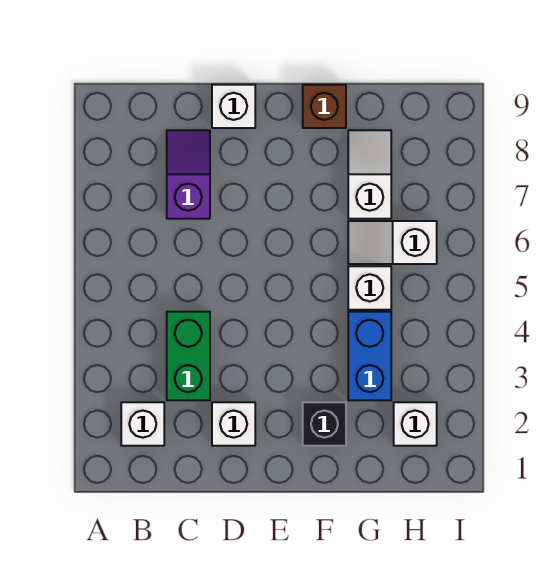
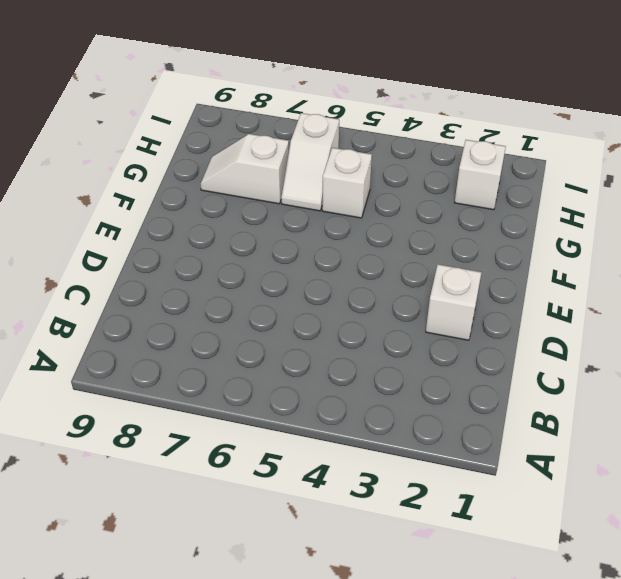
none -> white brick B2 level 1
none -> green brick C3:C4 level 1
none -> purple slope C7:C8 level 1 top 7

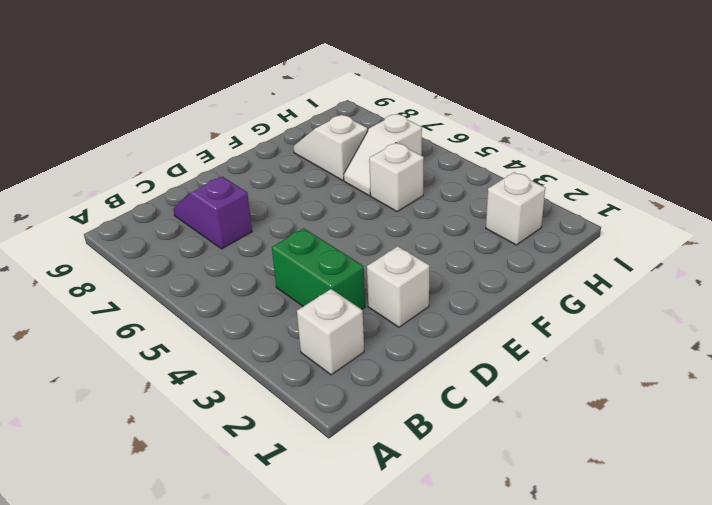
none -> white brick D9 level 1
none -> black brick F2 level 1
none -> brown brick F9 level 1

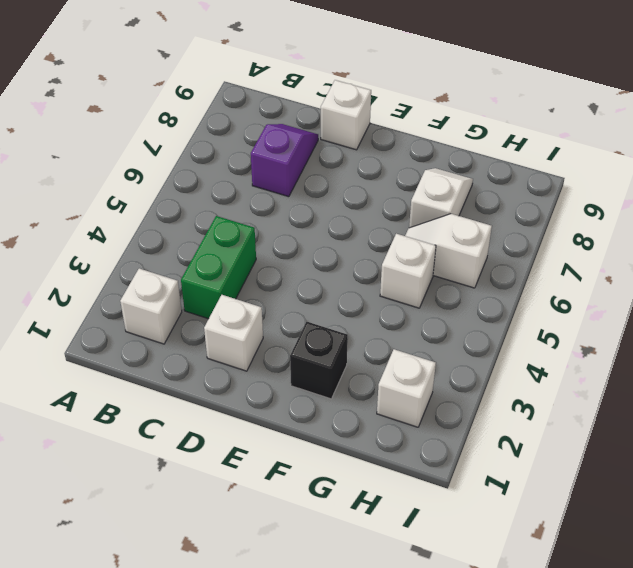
none -> brown brick F9 level 1
none -> blue brick G3:G4 level 1

